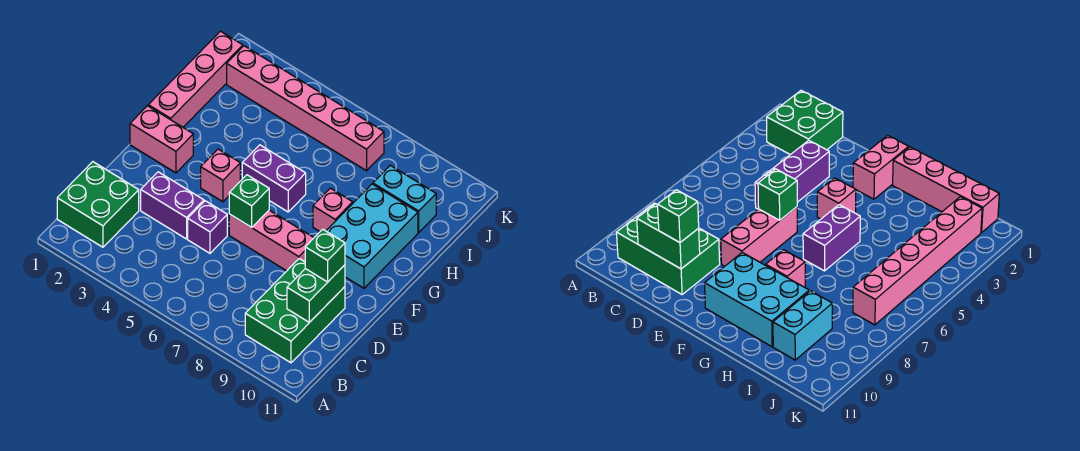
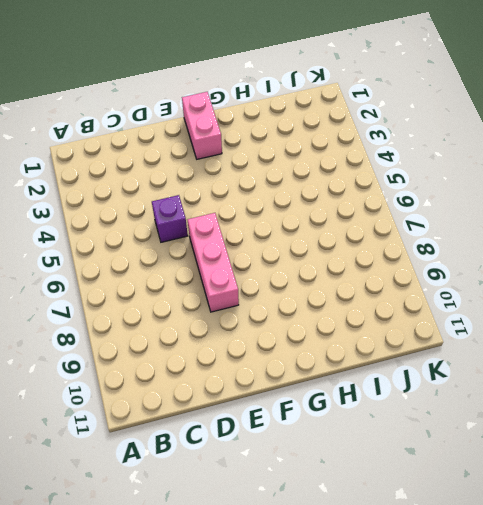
none -> green brick B1:C2 level 1
none -> green brick B9:D10 level 1
none -> purple brick D3:D4 level 1

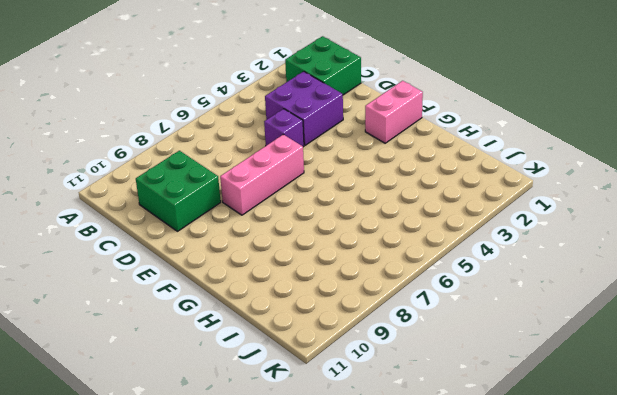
purple brick C3:D4 level 1 -> purple brick D3:D4 level 1
green brick C9:D10 level 1 -> green brick B9:D10 level 1
none -> pink brick F4 level 1
none -> cyan brick F9:H10 level 1
none -> pink brick G1:J1 level 1

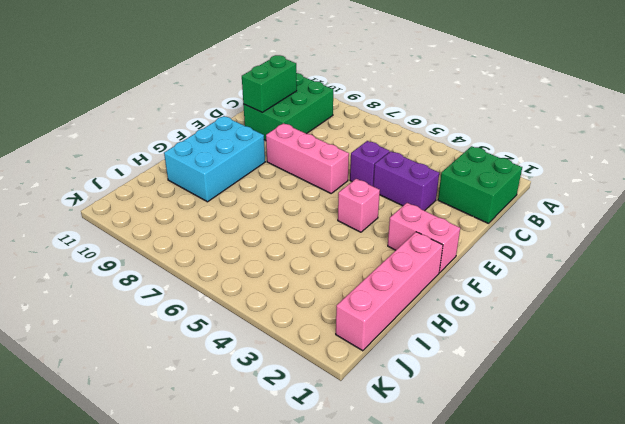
none -> purple brick G5:G6 level 1
none -> pink brick G8 level 1
none -> cyan brick I9:I10 level 1

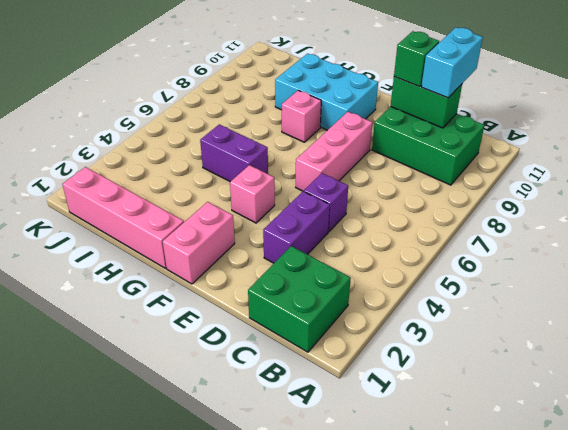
cyan brick C10:C11 level 3 -> cyan brick I9:I10 level 1
purple brick G5:H5 level 1 -> purple brick G5:G6 level 1
none -> pink brick J2:J7 level 1
none -> green brick E6 level 2

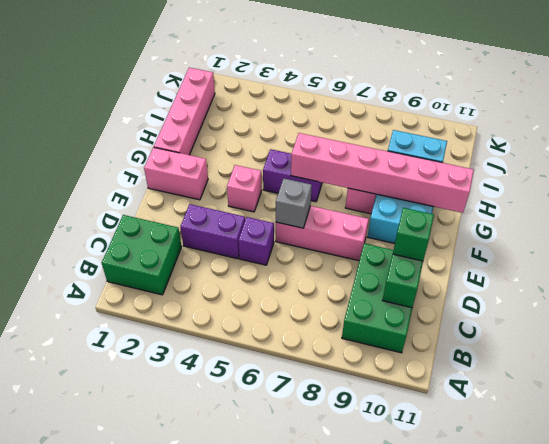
grey brick E6 level 2 -> green brick E6 level 2
pink brick G6:G11 level 2 -> pink brick J2:J7 level 1

